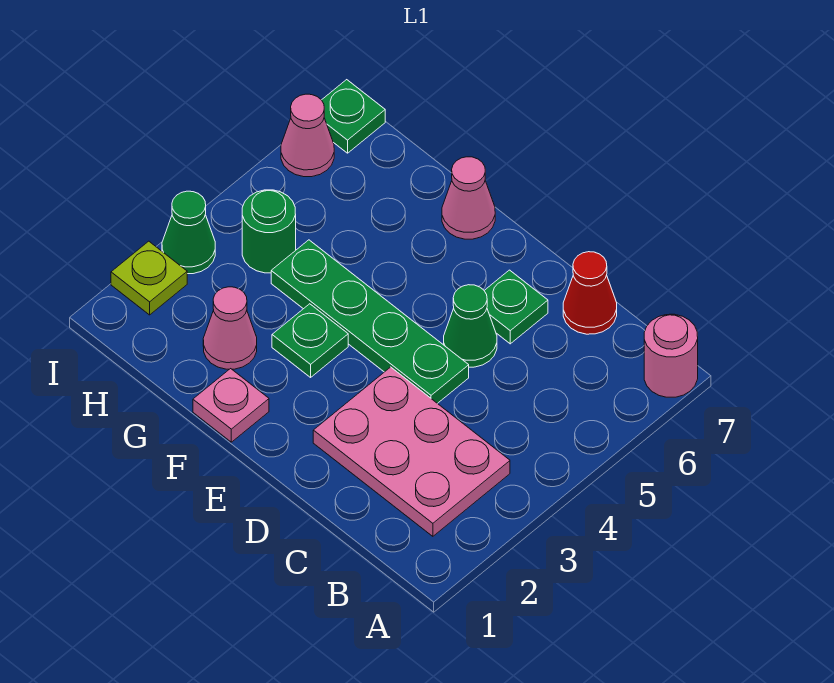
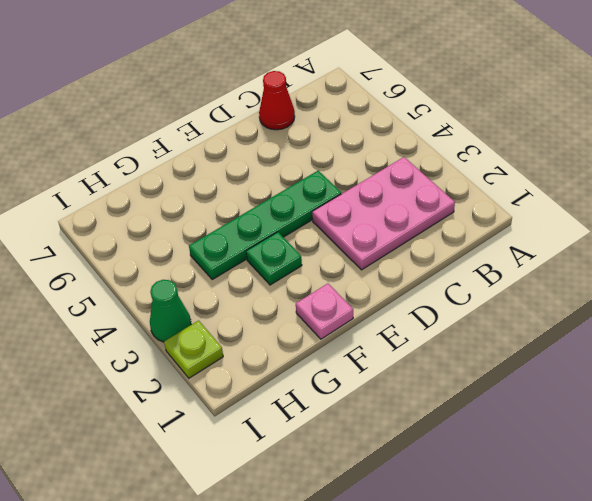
none -> pink round brick A7 level 1
none -> green cone D5 level 1
none -> green plate D6 level 1

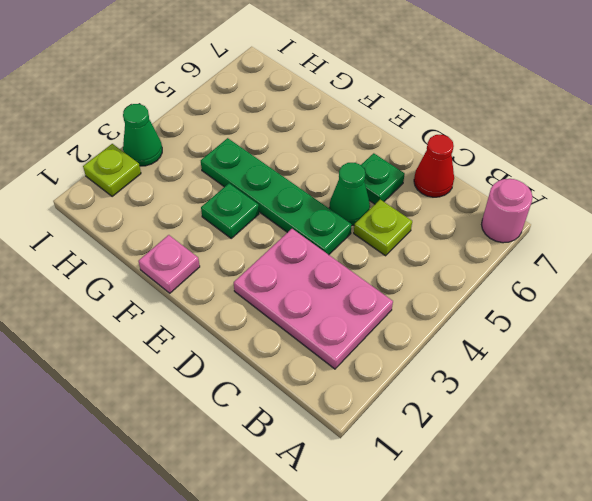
lime plate C5 level 1 -> none
none -> pink cone F7 level 1
none -> pink cone G2 level 1
none -> green round brick H4 level 1

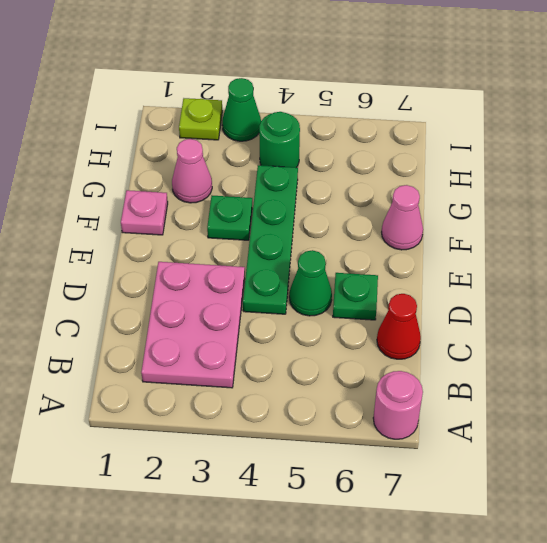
none -> pink cone I6 level 1
none -> green plate I7 level 1

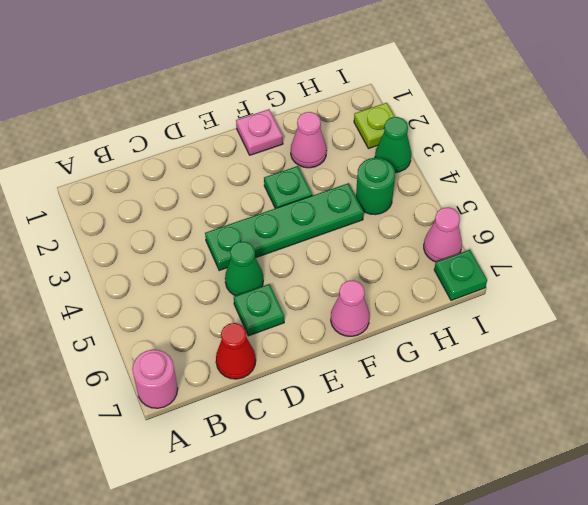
none -> pink plate B2:D3 level 1

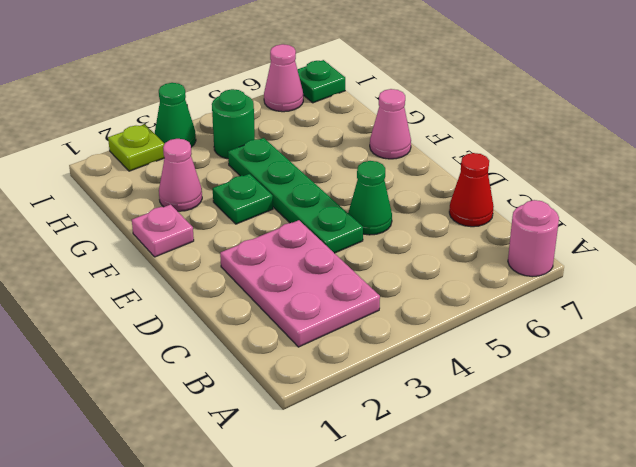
none -> green plate D6 level 1

